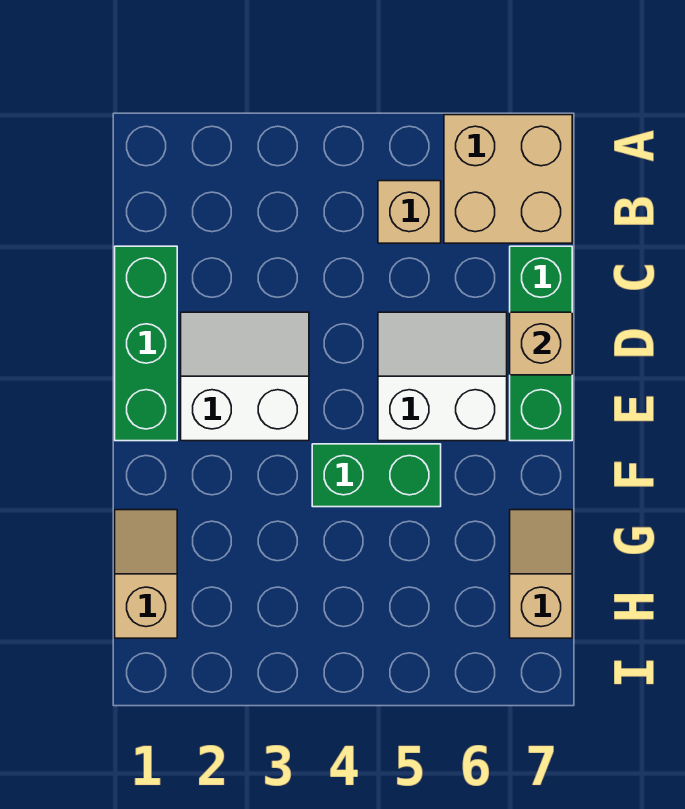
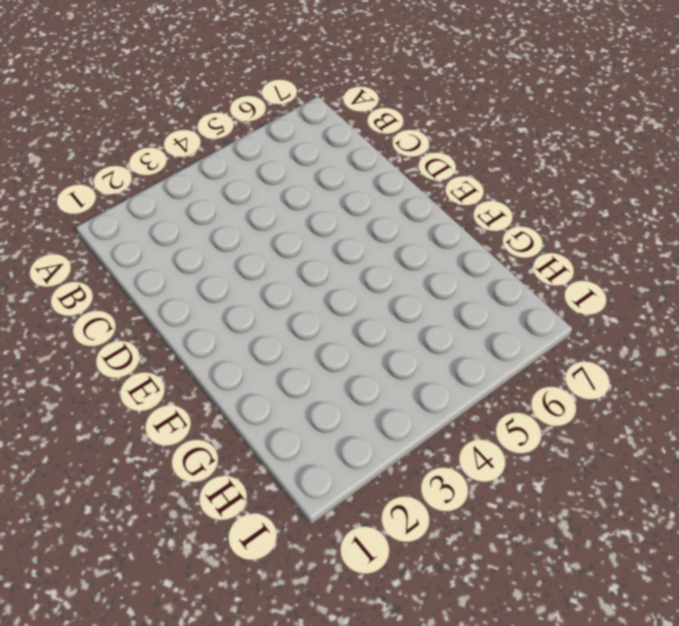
none -> tan brick A6:B7 level 1
none -> tan brick B5 level 1

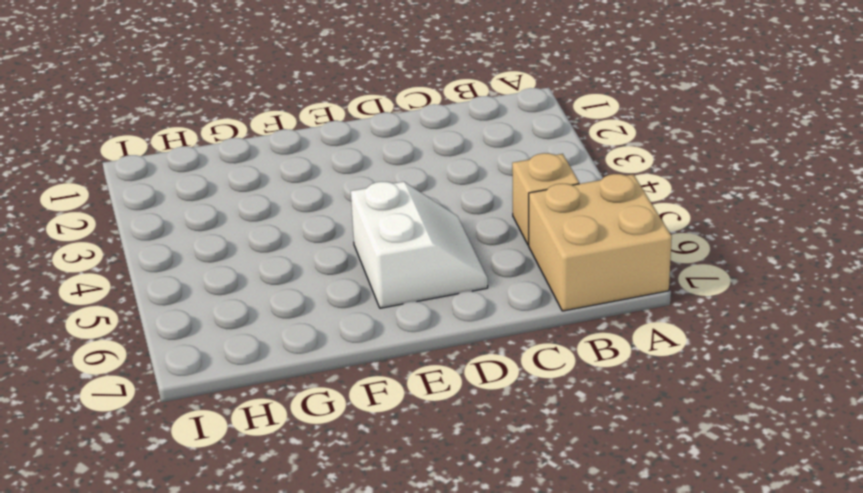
none -> green brick C1:E1 level 1
none -> green brick C7:E7 level 1

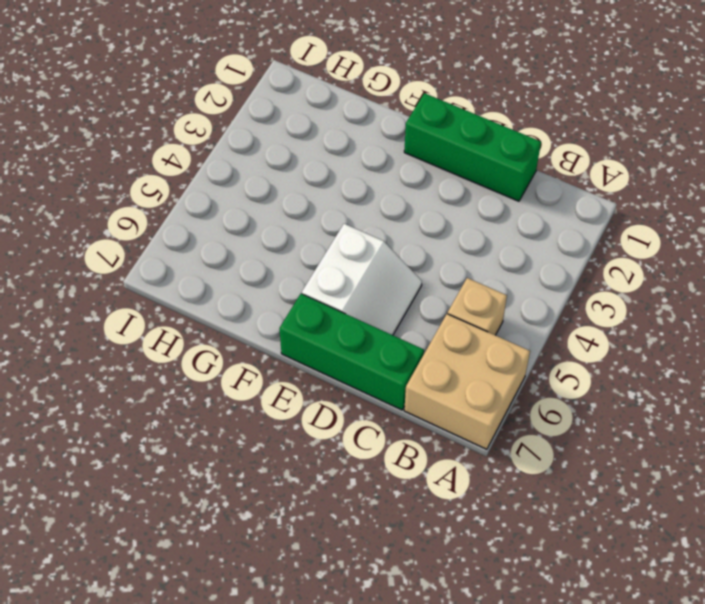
none -> white slope D2:E3 level 1 top E
none -> green brick F4:F5 level 1

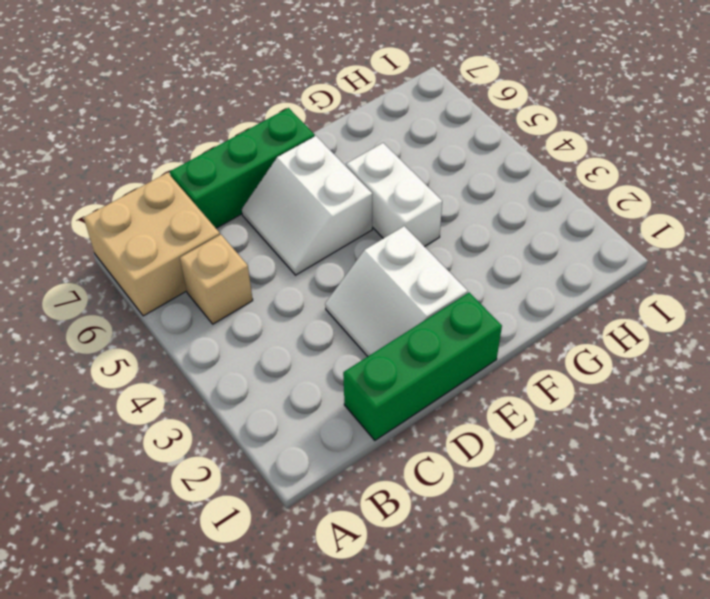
white brick F4:F5 level 1 -> green brick F4:F5 level 1
none -> tan slope G1:H1 level 1 top H
none -> tan slope G7:H7 level 1 top H

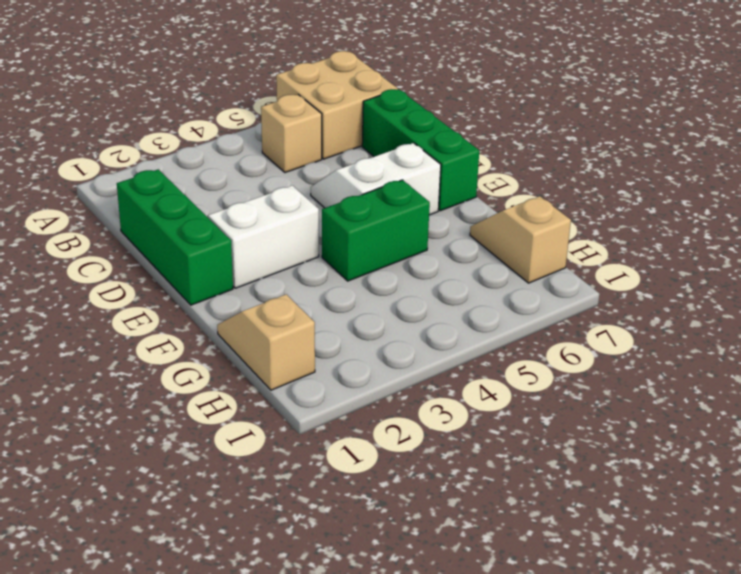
none -> tan brick D7 level 2

